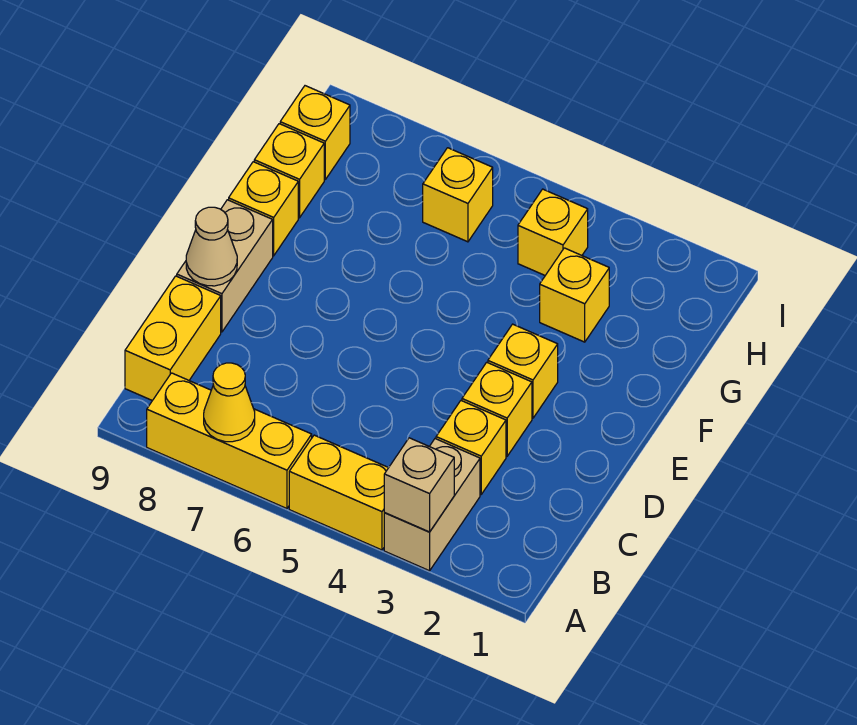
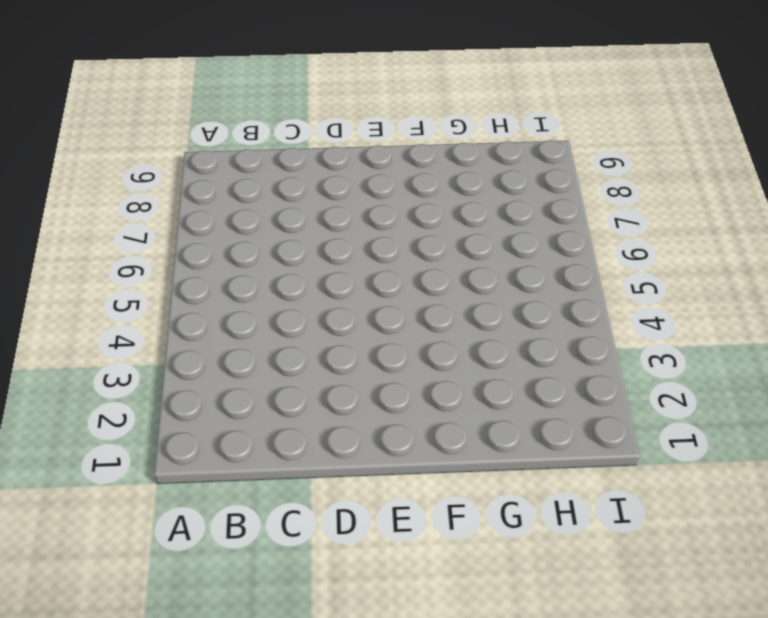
none -> tan brick A3:B3 level 1
none -> yellow brick A4:A5 level 1
none -> yellow brick A6:A8 level 1

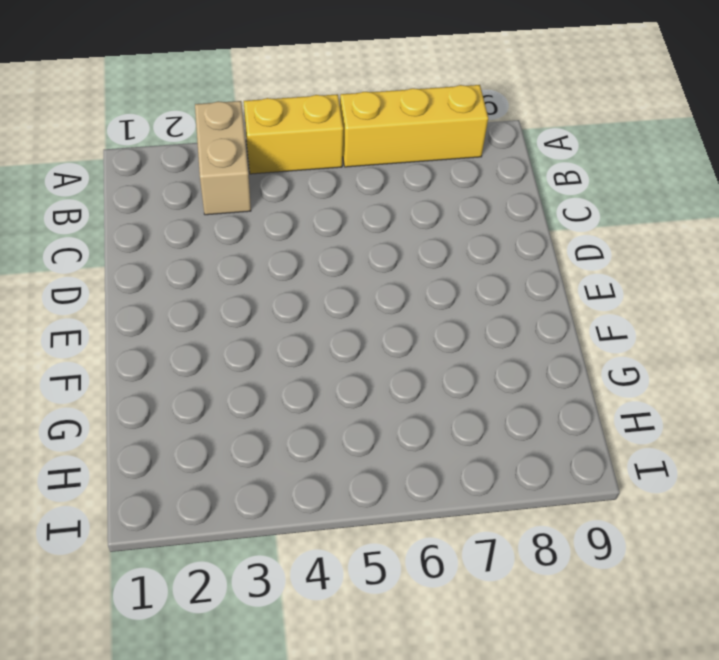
none -> yellow brick B9:C9 level 1
none -> yellow brick C3 level 1
none -> yellow brick D3 level 1

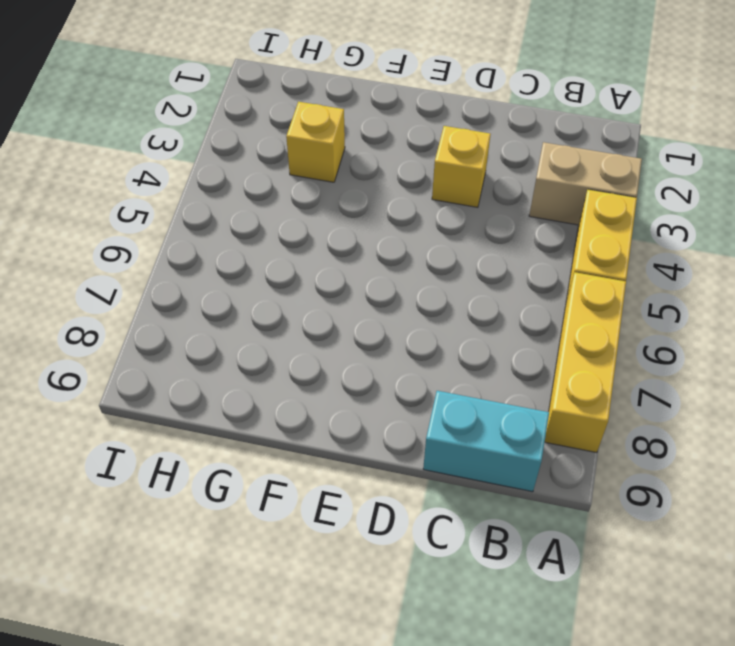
cyan brick B9:C9 level 1 -> yellow brick B9:C9 level 1
none -> yellow brick C3 level 1
none -> tan brick D9:E9 level 1
none -> yellow brick E3 level 1

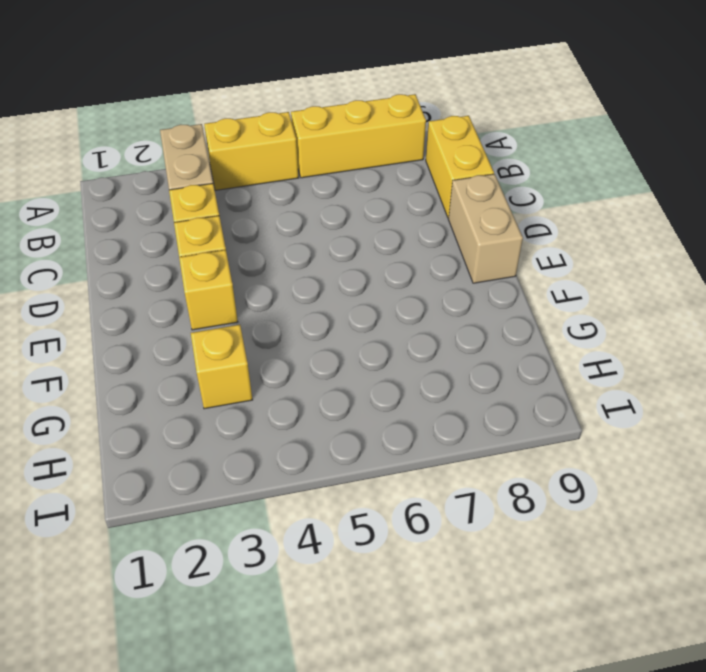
none -> yellow brick F9 level 1
none -> yellow brick G9 level 1
none -> yellow brick H4 level 1

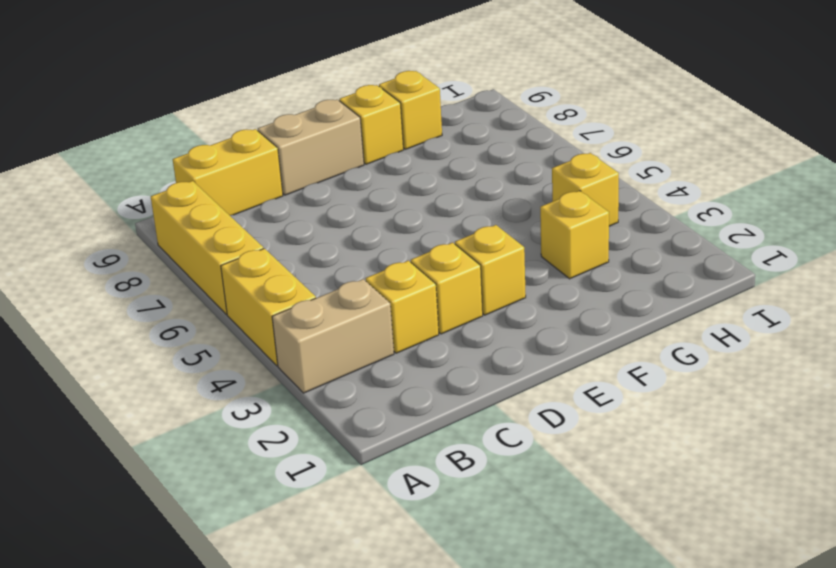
none -> yellow brick H6 level 1
none -> yellow brick H9 level 1
none -> tan brick A3 level 2

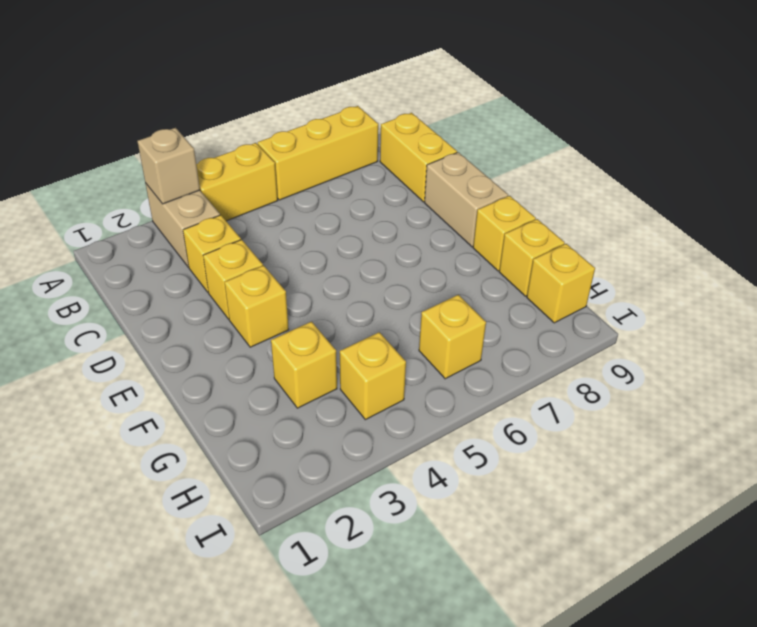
none -> yellow cone A7 level 2
none -> tan cone D9 level 2

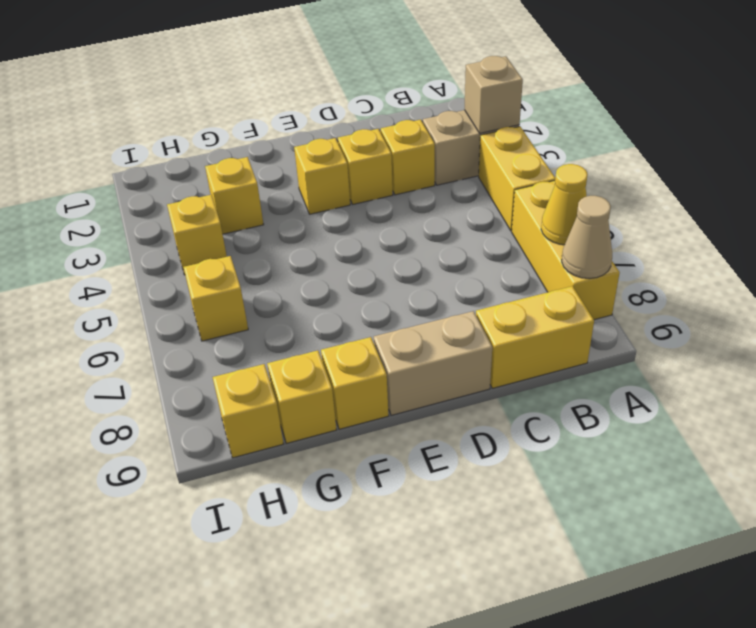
tan cone A8 level 2 -> tan cone D9 level 2

